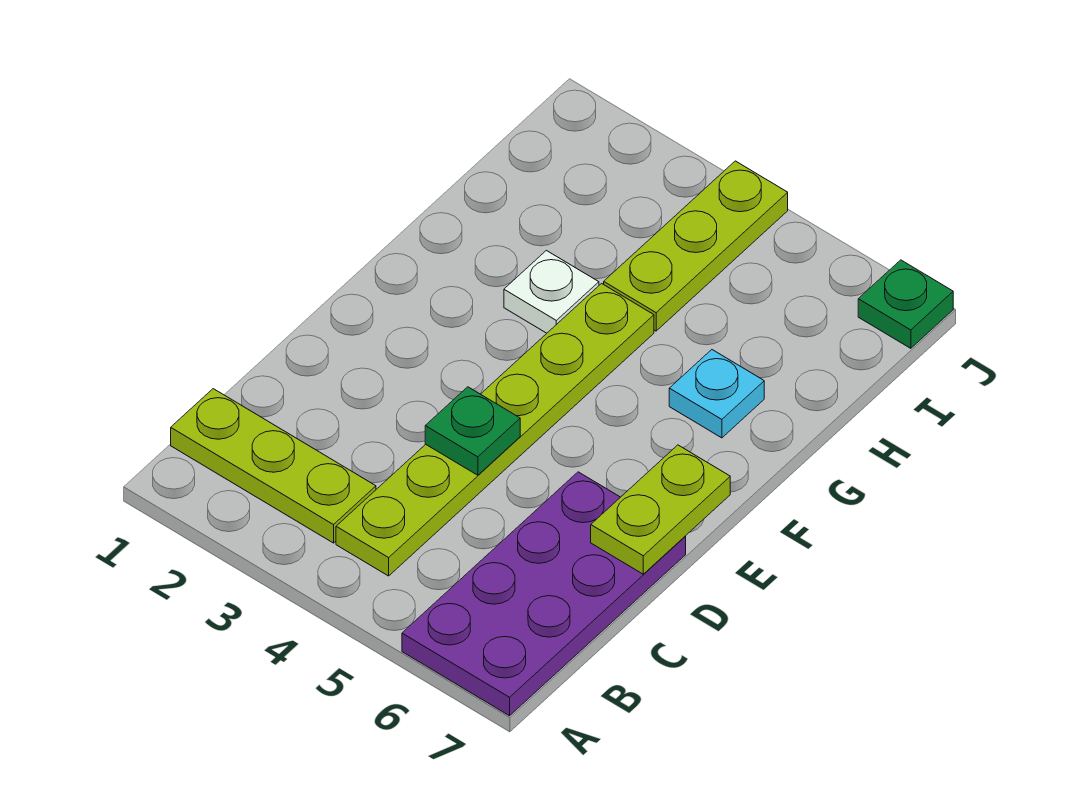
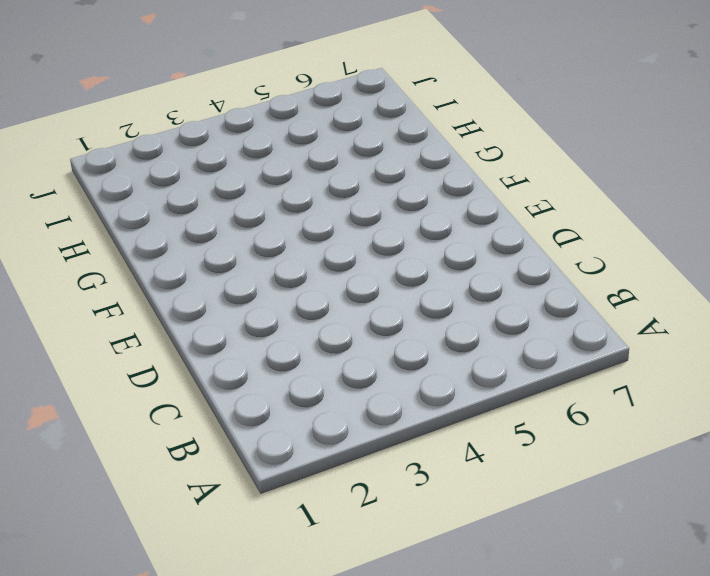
none -> purple plate A6:D7 level 1
none -> lime plate B1:B3 level 1

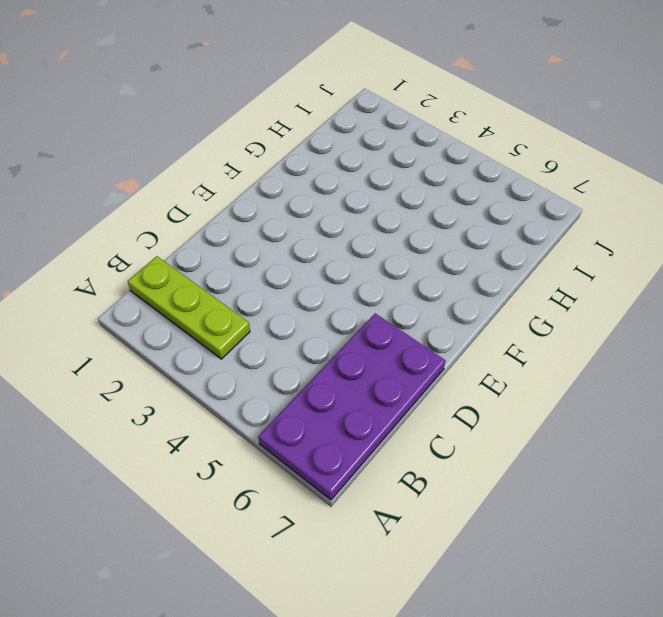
none -> lime plate B4:G4 level 1
none -> white plate G3 level 1

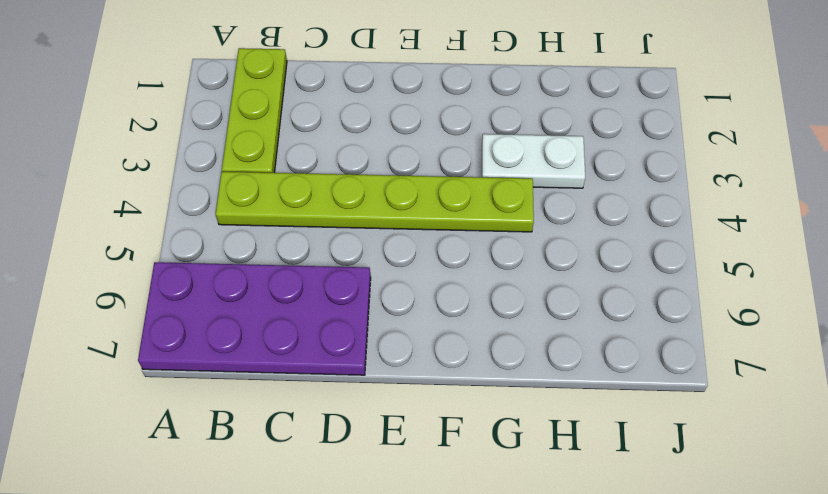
white plate G3:H3 level 1 -> white plate G3 level 1
none -> cyan plate G6 level 1
none -> lime plate H4:J4 level 1

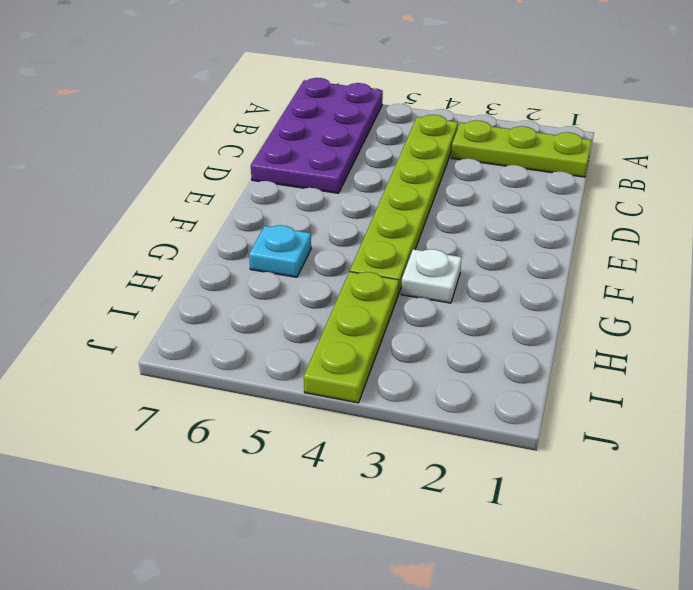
none -> green plate J7 level 1
none -> green plate D4 level 2

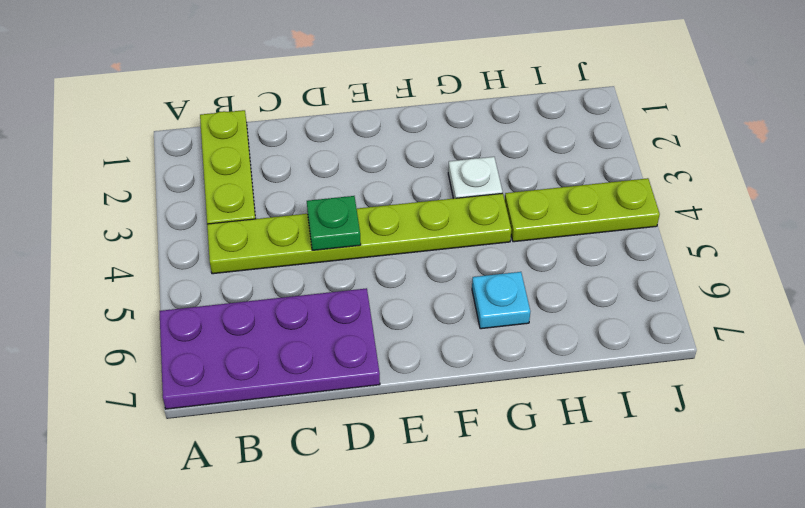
none -> green plate J7 level 1
none -> lime plate D7:E7 level 2

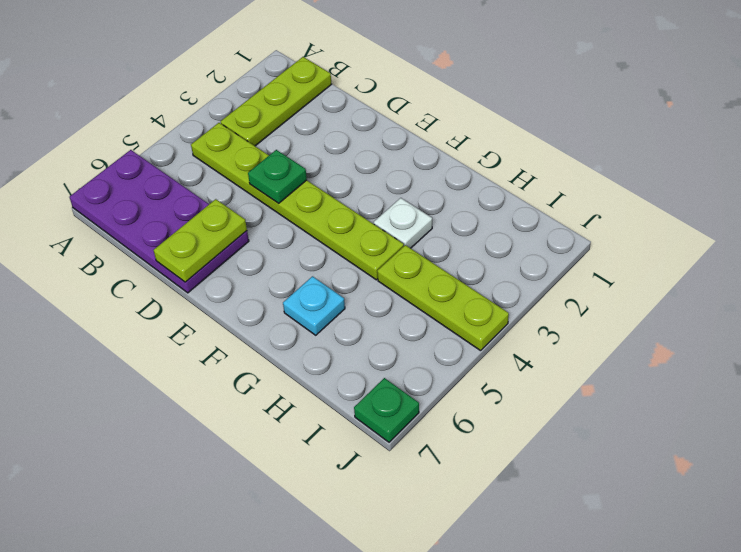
lime plate D6:D7 level 2 -> lime plate D7:E7 level 2

